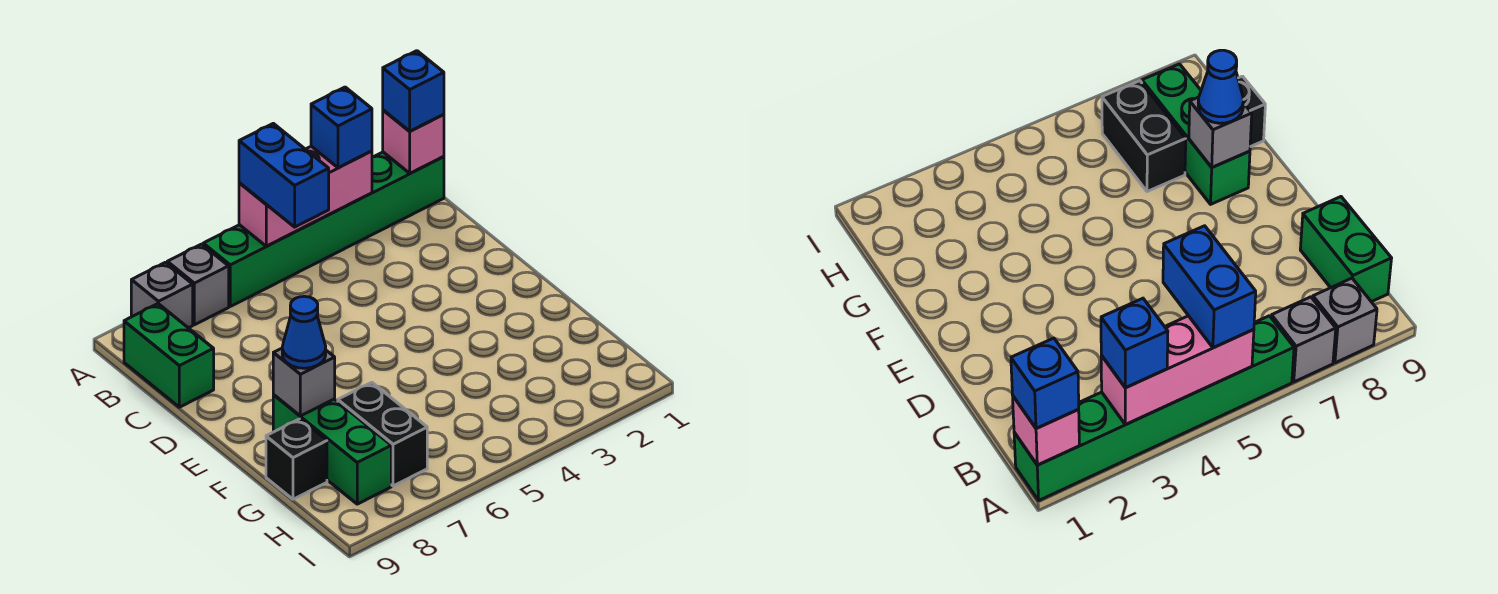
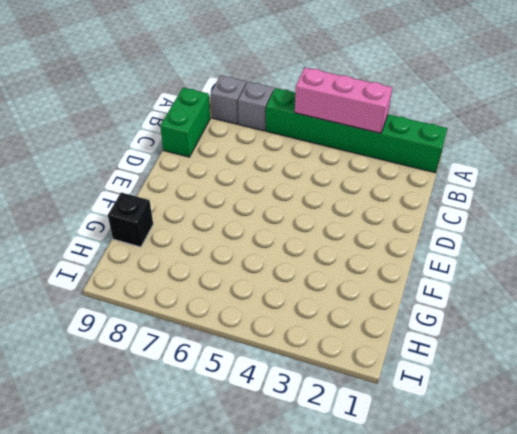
none -> green brick F8:H8 level 1
none -> black brick G7:H7 level 1
none -> pink brick A1 level 2

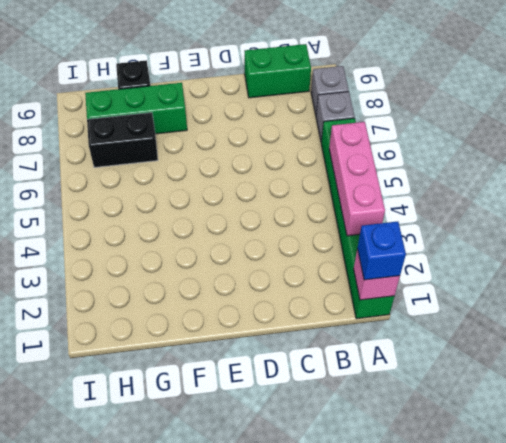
none -> grey brick F8 level 2
none -> blue brick A3 level 3
none -> blue brick A5:B5 level 3

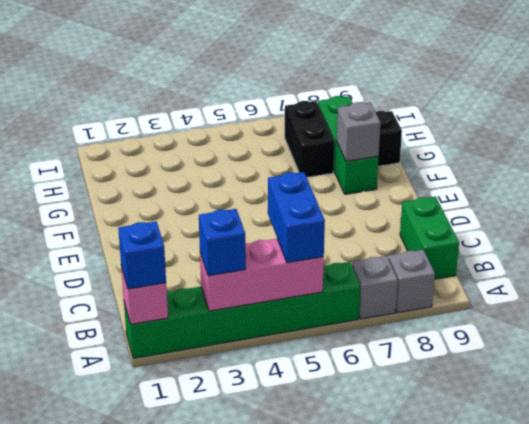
none -> blue cone F8 level 3

